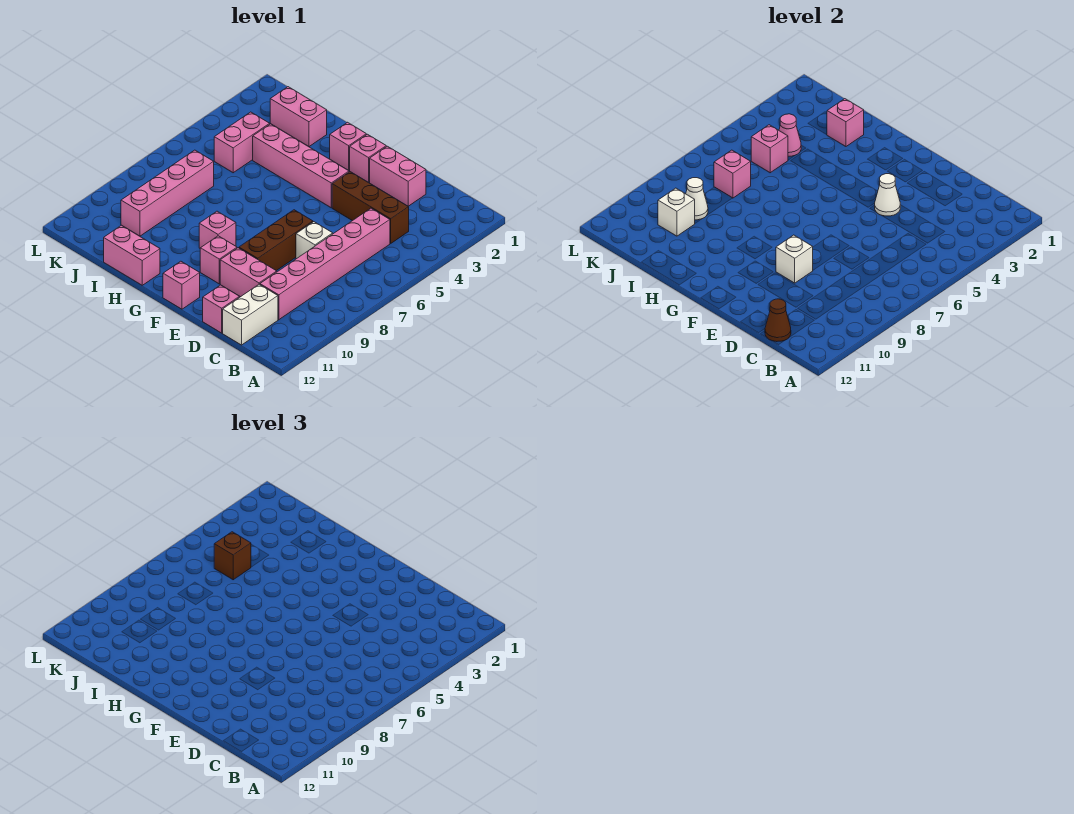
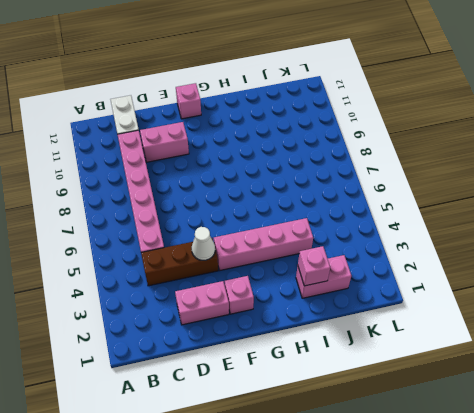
none -> white brick D7 level 1
none -> pink brick D12 level 1
none -> brown brick E7:E9 level 1

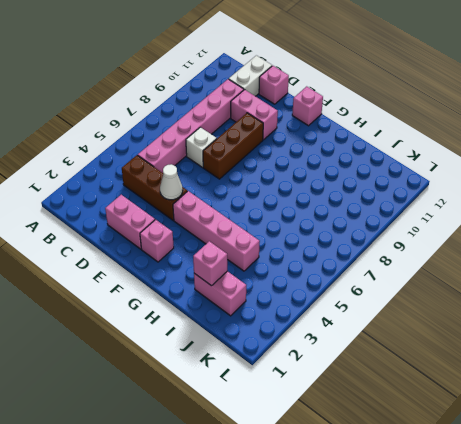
none -> pink brick F10 level 1
none -> pink brick G2 level 1
none -> pink brick G9 level 1

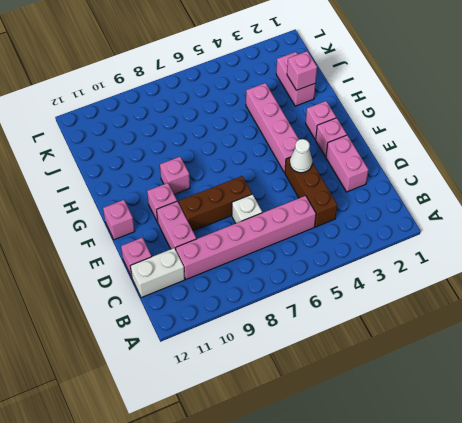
none -> pink brick H12:I12 level 1
none -> pink brick J4:J5 level 1
none -> pink brick J7:J10 level 1

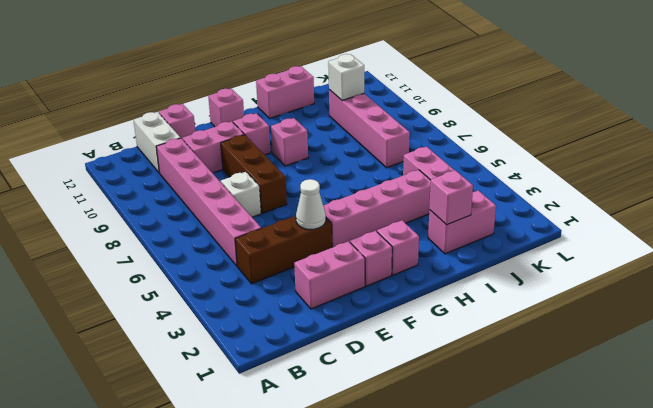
none -> brown cone C12 level 2
none -> white brick E9 level 2
none -> pink cone J4 level 2

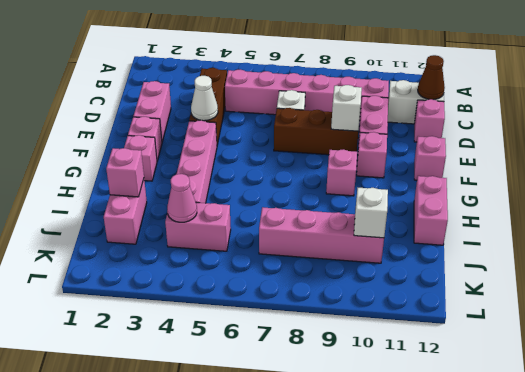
none -> pink brick J5 level 2
none -> pink brick J7 level 2
none -> white cone J9 level 2

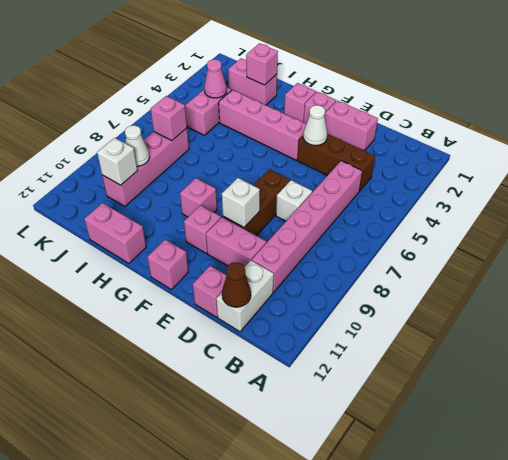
none -> pink brick J5 level 2
none -> brown brick J5 level 3

